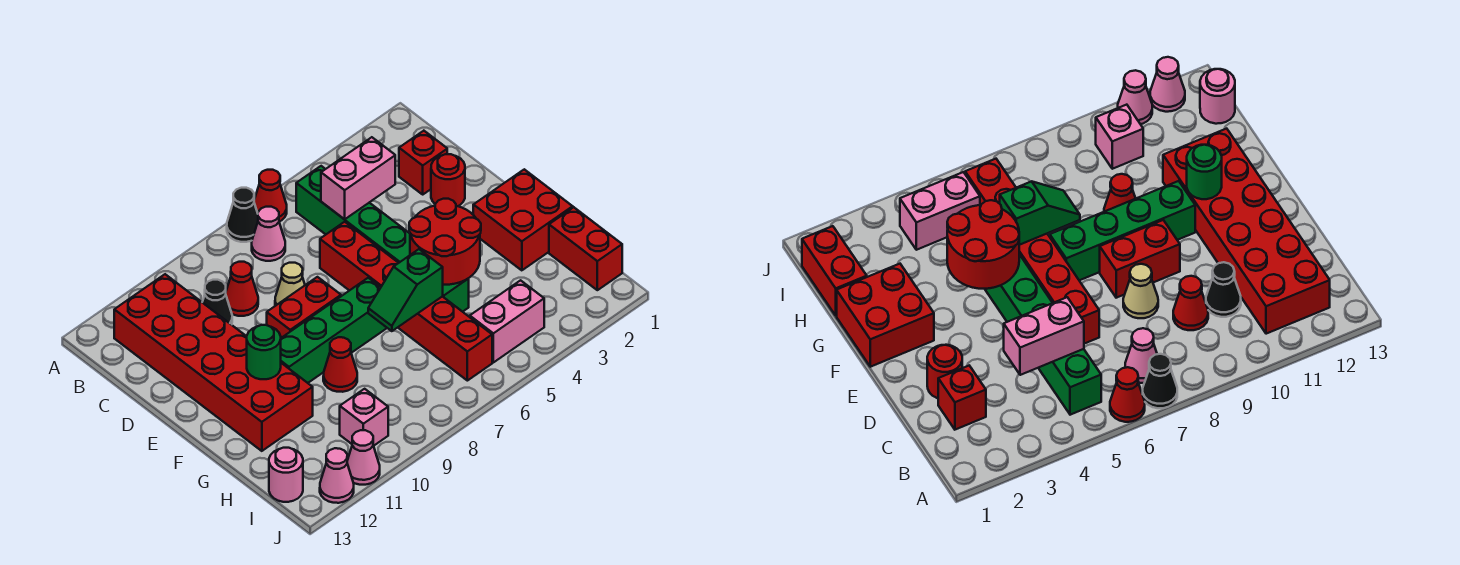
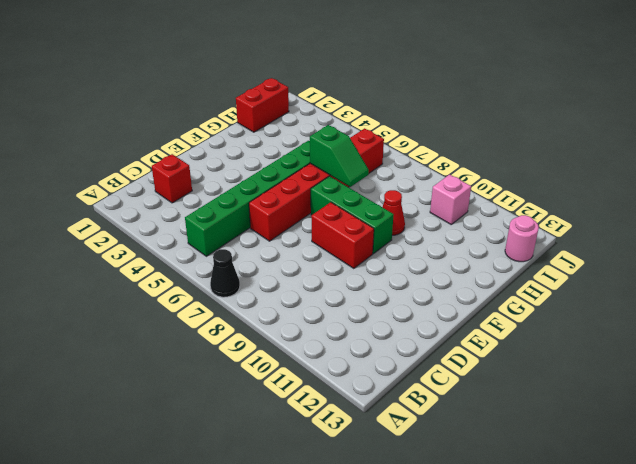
green brick F7:F9 level 1 -> green brick F7:F10 level 1
none -> red cone A6 level 1
none -> pink cone B7 level 1
none -> red brick B11:G12 level 1

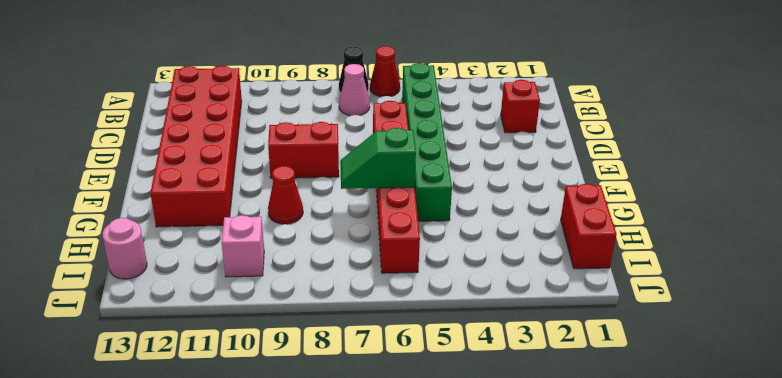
none -> red cone C9 level 1
none -> black cone C10 level 1
none -> red round brick D2 level 1

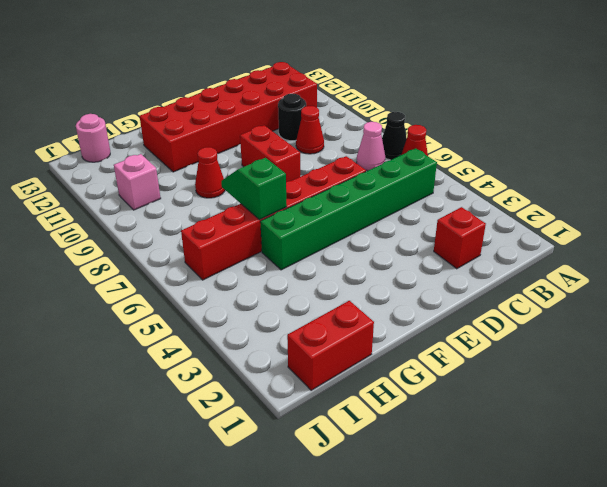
black round brick C10 level 1 -> black cone C10 level 1
none -> red round brick D2 level 1
none -> tan cone D8 level 1
none -> red brick F1:G2 level 1

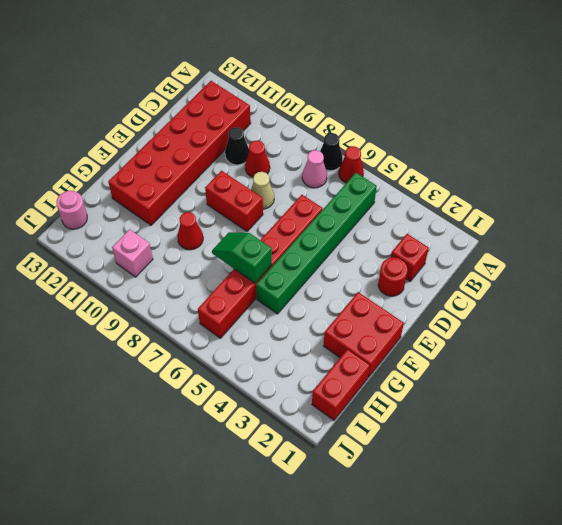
none -> green brick F7:F10 level 1
none -> pink brick I4:I5 level 1
none -> pink cone J11 level 1

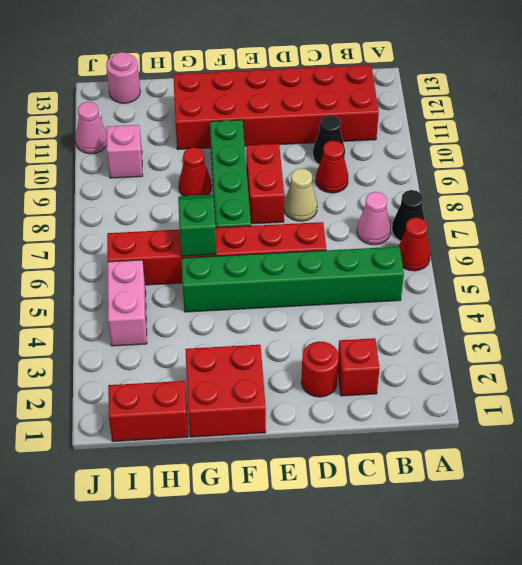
none -> pink cone J12 level 1
none -> pink brick C4:C5 level 2
none -> red round brick F4:G5 level 2

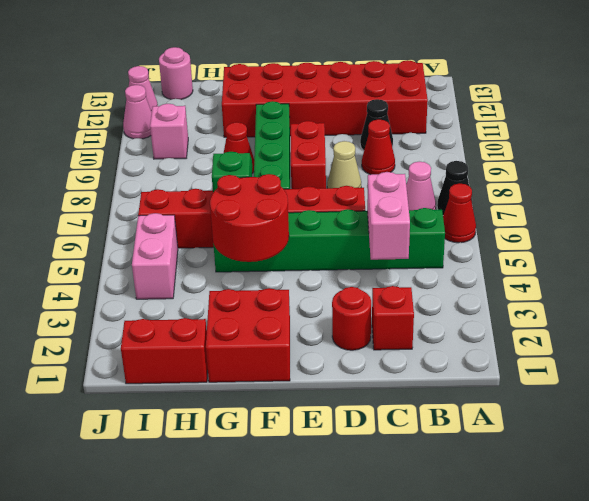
none -> green round brick F11 level 2

